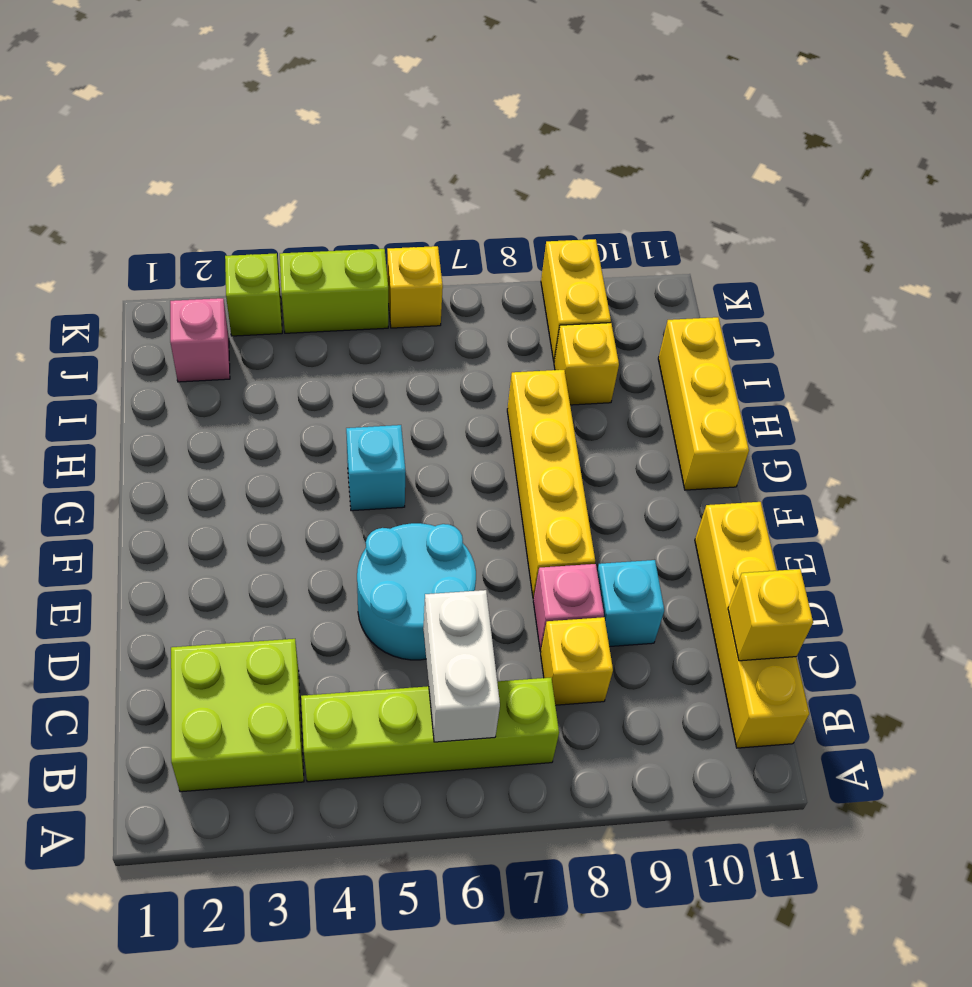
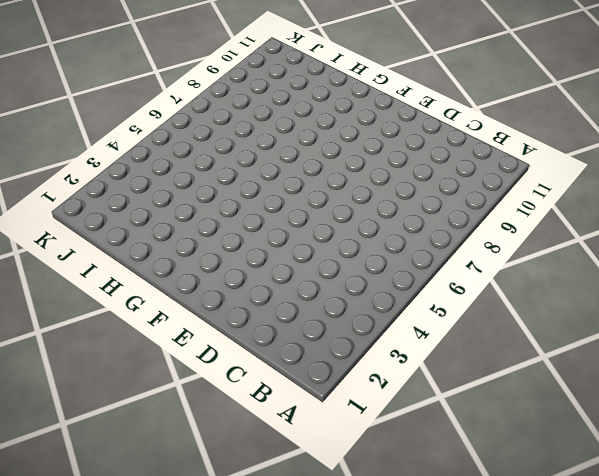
none -> lime brick B2:C3 level 1
none -> lime brick B4:B7 level 1
none -> yellow brick B11:E11 level 1

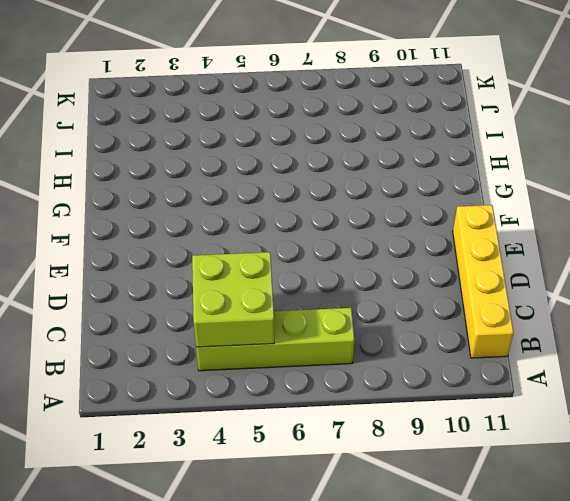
lime brick B4:C5 level 2 -> lime brick B2:C3 level 1
none -> yellow brick C8 level 1
none -> cyan round brick D5:E6 level 1
none -> pink brick D8 level 1

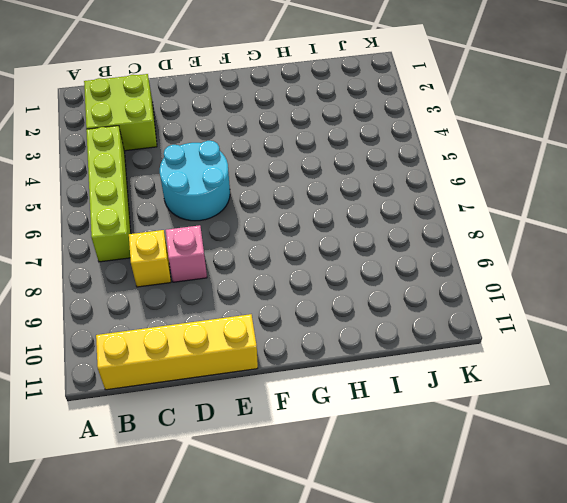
none -> cyan brick D9 level 1
none -> yellow brick E8:H8 level 1
none -> cyan brick G5 level 1

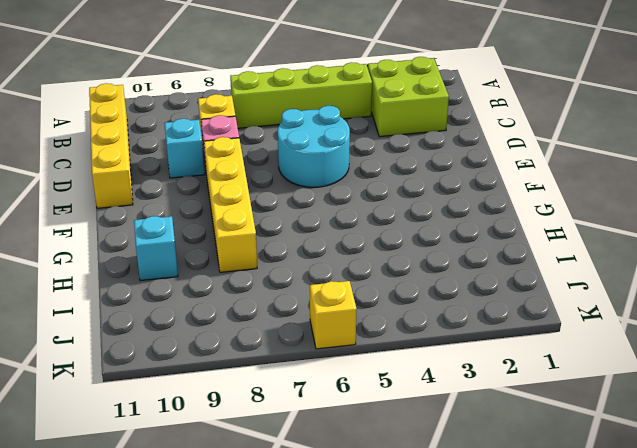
cyan brick H10 level 1 -> cyan brick G5 level 1
none -> yellow brick G11:I11 level 1
none -> yellow brick I9 level 1
none -> pink brick J2 level 1

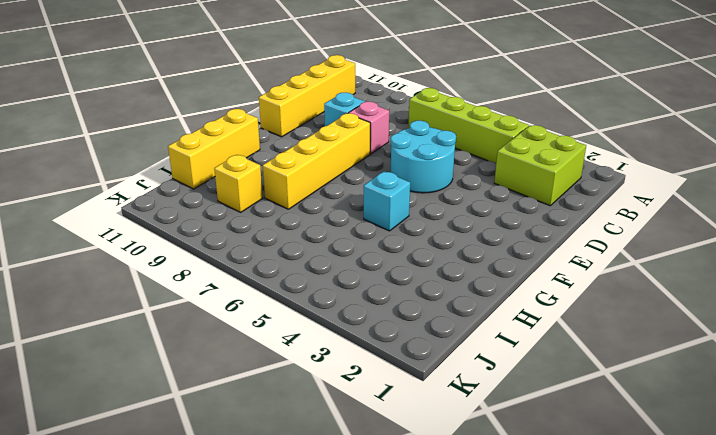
none -> yellow brick C8 level 1
none -> pink brick J2 level 1
none -> yellow brick J9:K9 level 1

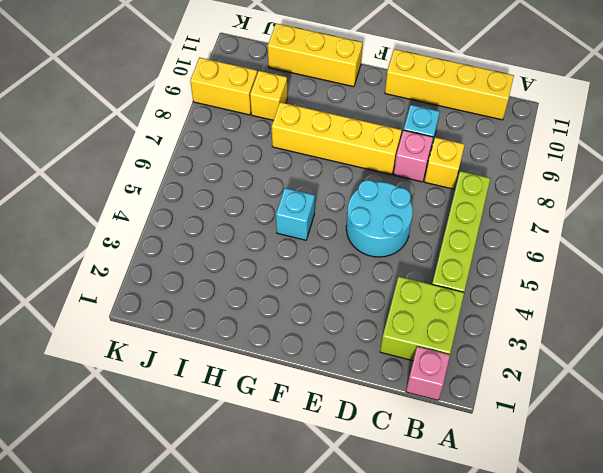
pink brick B1 level 1 -> pink brick J2 level 1
none -> lime brick K3 level 1
none -> lime brick K4:K5 level 1
none -> yellow brick K6 level 1

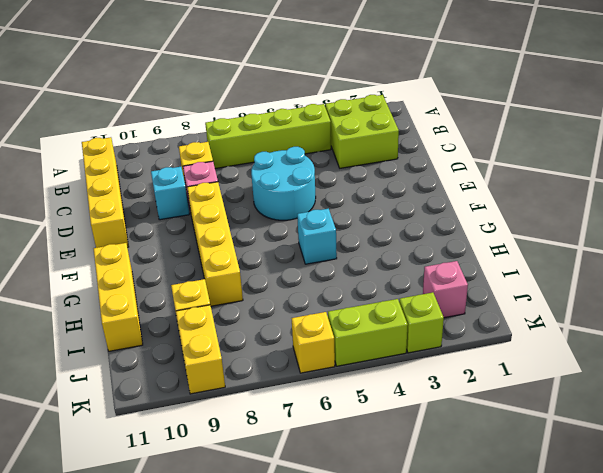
none -> white brick B6:C6 level 2
none -> yellow brick C11 level 2

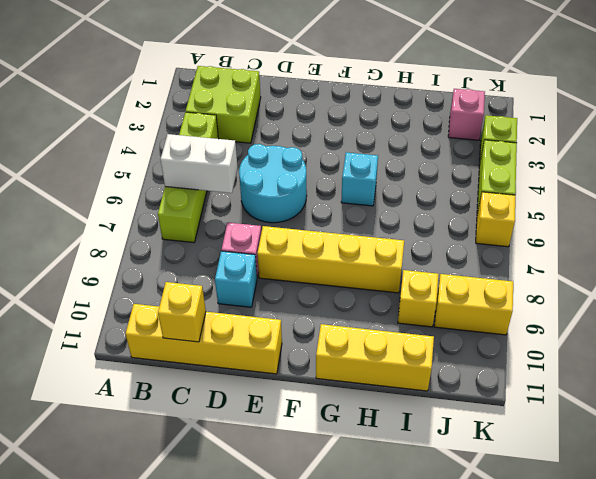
none -> yellow brick C8 level 1

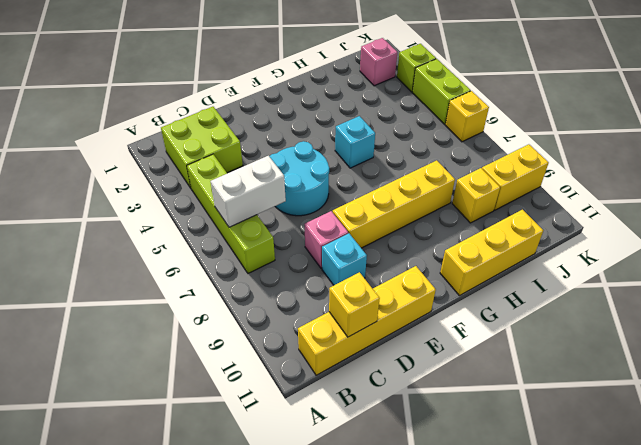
none -> yellow brick C8 level 1

